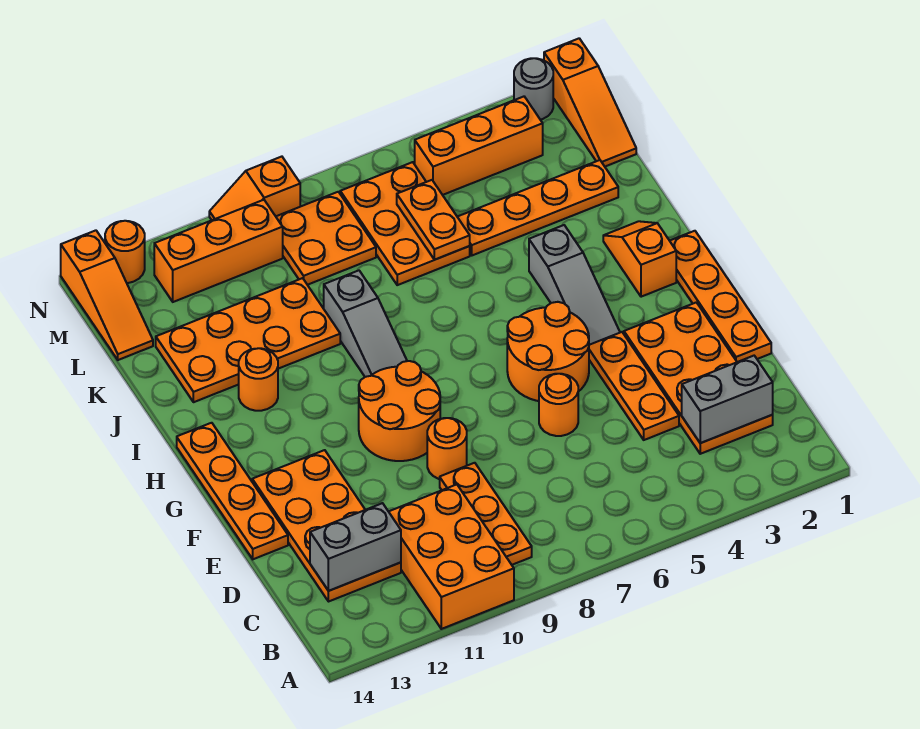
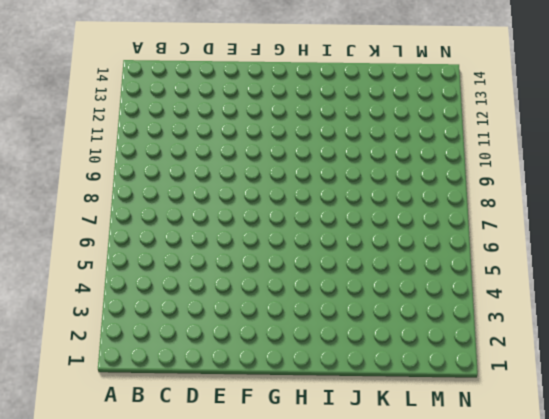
none -> orange brick A10:C11 level 1
none -> orange plate B9:D9 level 1
none -> orange plate C2:F3 level 1

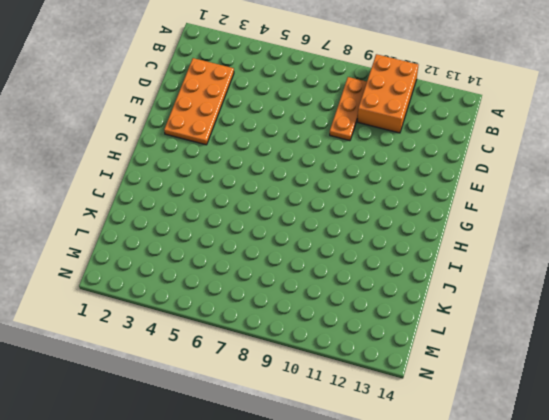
none -> orange plate C12:F13 level 1
none -> orange plate D4:F4 level 1
none -> orange plate E1:H1 level 1

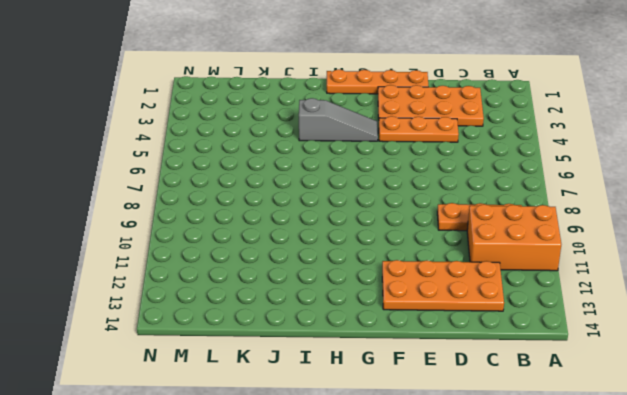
none -> orange round brick E6 level 1
none -> orange round brick E9 level 1
none -> orange plate E14:H14 level 1

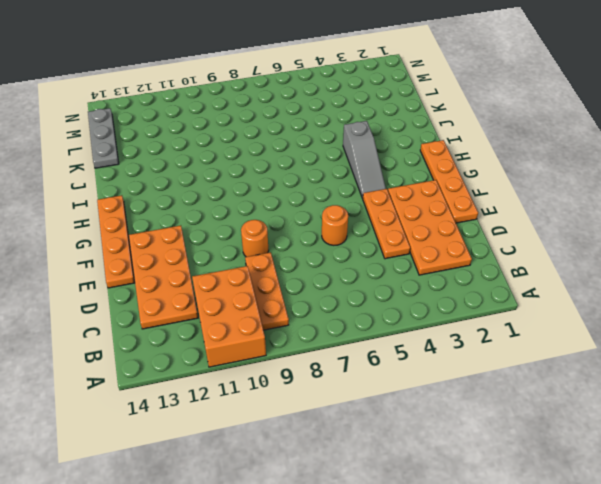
grey plate K14:M14 level 1 -> orange slope L14:N14 level 1 top N
none -> orange round brick F5:G6 level 1
none -> orange round brick F9:G10 level 1
none -> orange slope H2:I2 level 1 top H

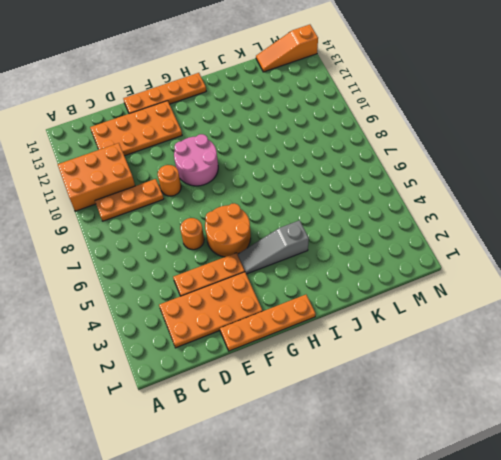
pink round brick F9:G10 level 1 -> orange round brick F9:G10 level 1
none -> orange slope H2:I2 level 1 top H
none -> grey slope H9:J9 level 1 top J
none -> orange round brick I12 level 1

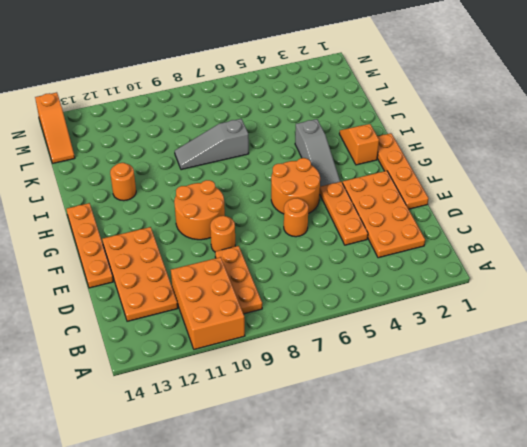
grey slope J7:J9 level 1 top 7 -> grey slope H9:J9 level 1 top J
none -> orange plate J10:K13 level 1
none -> orange plate K2:K5 level 1
none -> orange plate K6:M7 level 1

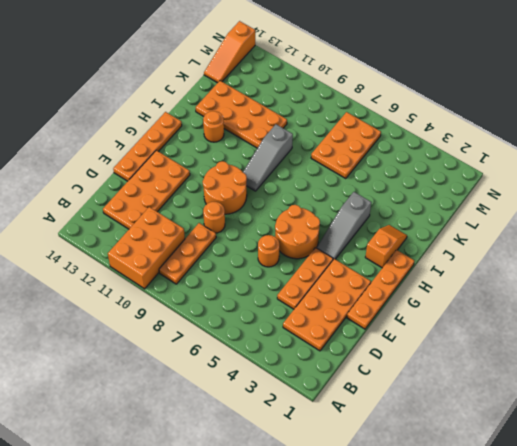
none -> orange plate K2:K5 level 1
none -> orange slope L1:N1 level 1 top N
none -> orange plate L8:M9 level 1

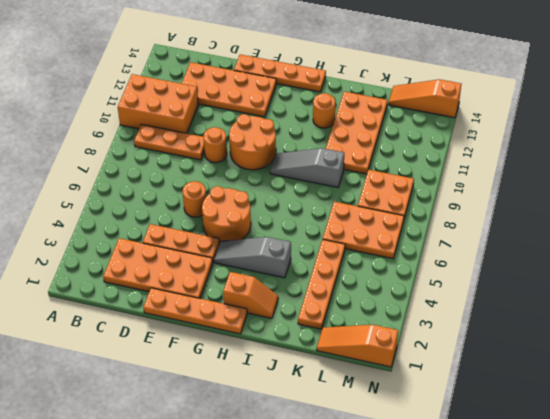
none -> orange brick M3:M5 level 1
none -> orange brick M10:M12 level 1
none -> grey round brick N2 level 1

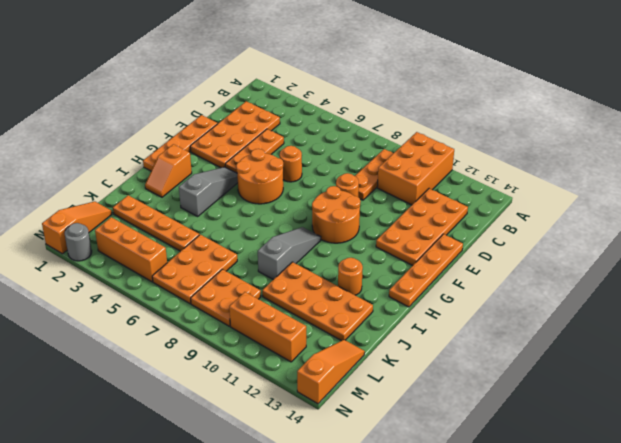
none -> orange slope N9:N10 level 1 top 9
none -> orange round brick N13 level 1
none -> grey brick C2:C3 level 2

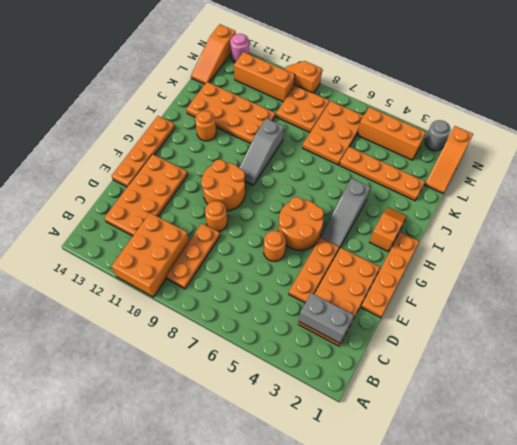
pink round brick N13 level 1 -> orange round brick N13 level 1
none -> grey brick C12:C13 level 2
none -> orange plate K6:L6 level 2

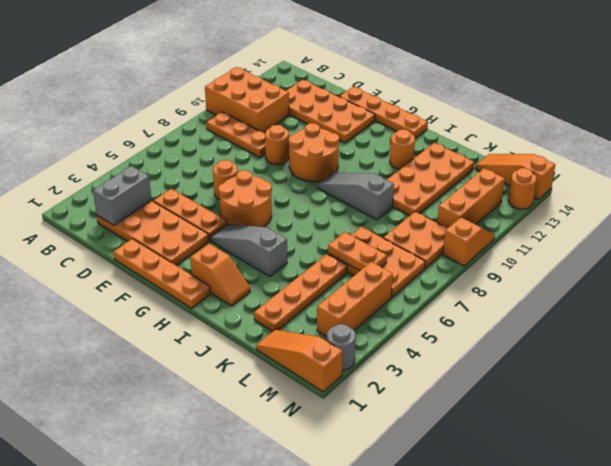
none -> grey brick C12:C13 level 2

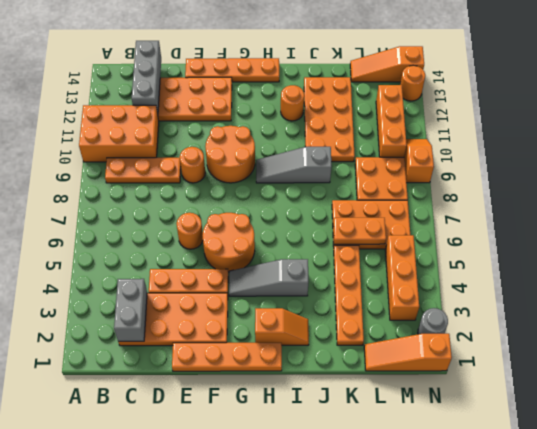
grey brick C12:C14 level 2 -> grey brick C12:C13 level 2

